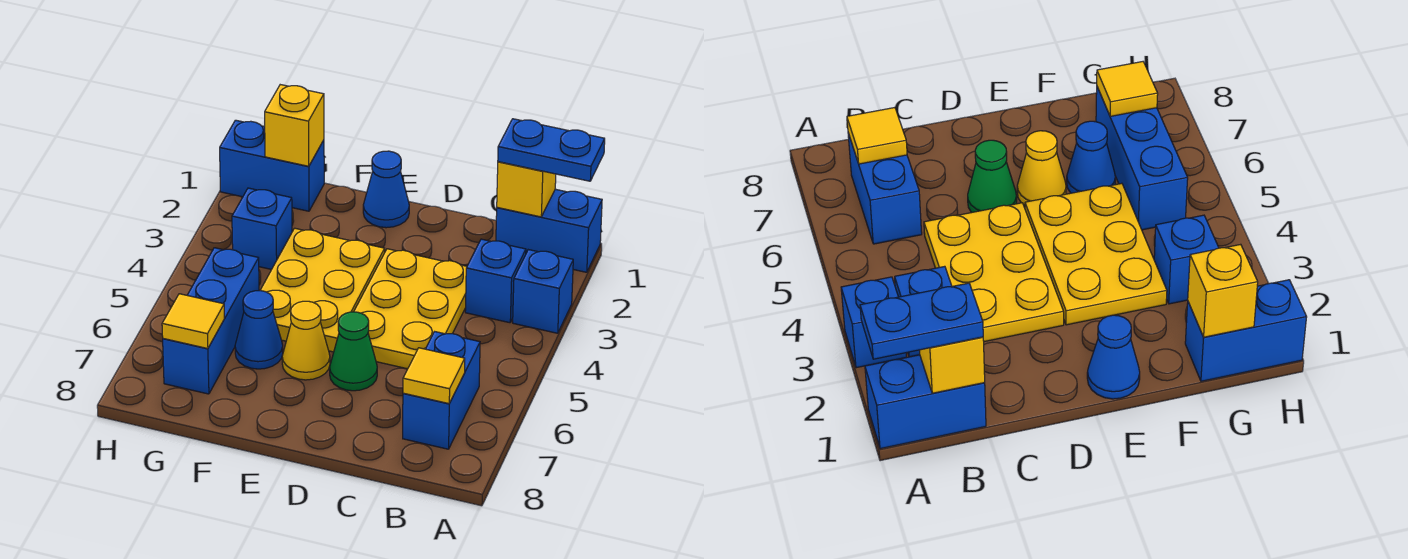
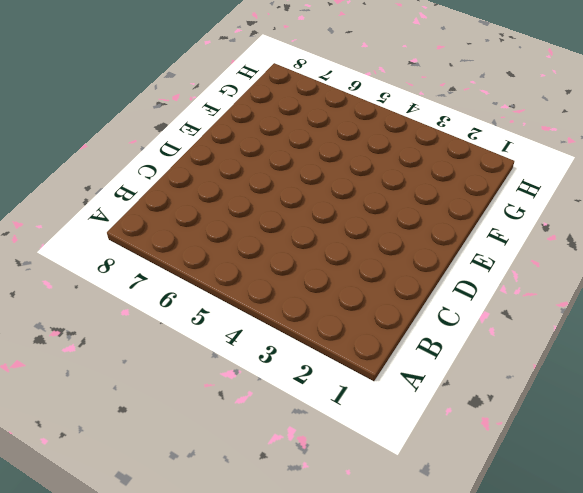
none -> blue brick A1:B1 level 1
none -> blue brick A3 level 1
none -> blue brick B3 level 1

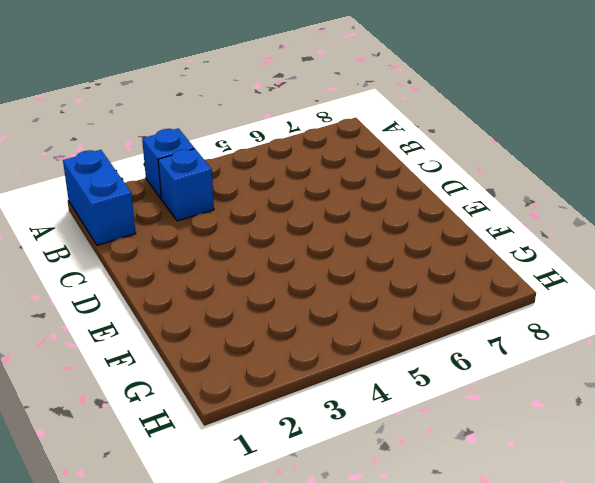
none -> blue brick B6:B7 level 1
none -> yellow plate C3:D5 level 1
none -> green cone D6 level 1

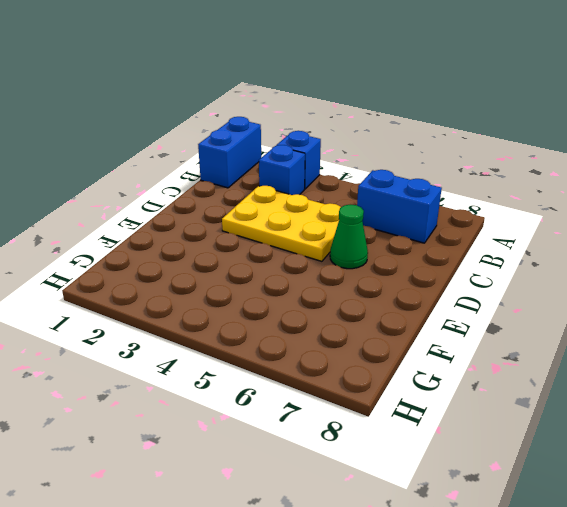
none -> blue cone E1 level 1
none -> yellow plate E3:F5 level 1
none -> yellow cone E6 level 1

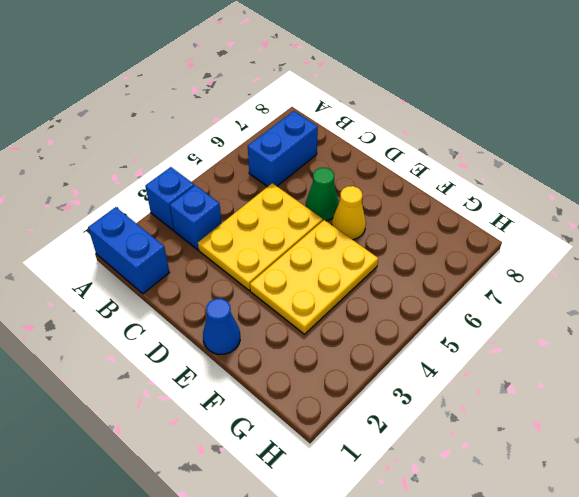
none -> blue cone F6 level 1
none -> blue brick G1:H1 level 1
none -> blue brick G3 level 1

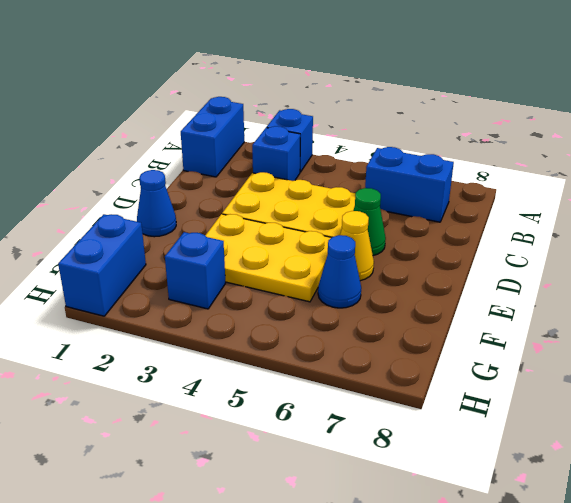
none -> blue brick G5:G7 level 1
none -> yellow brick B1 level 2
none -> yellow tile B7 level 2

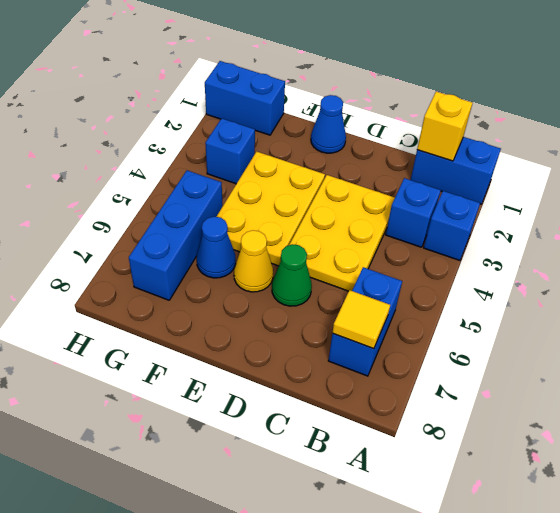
none -> yellow brick G1 level 2
none -> yellow tile G7 level 2
none -> blue plate A1:B1 level 3

